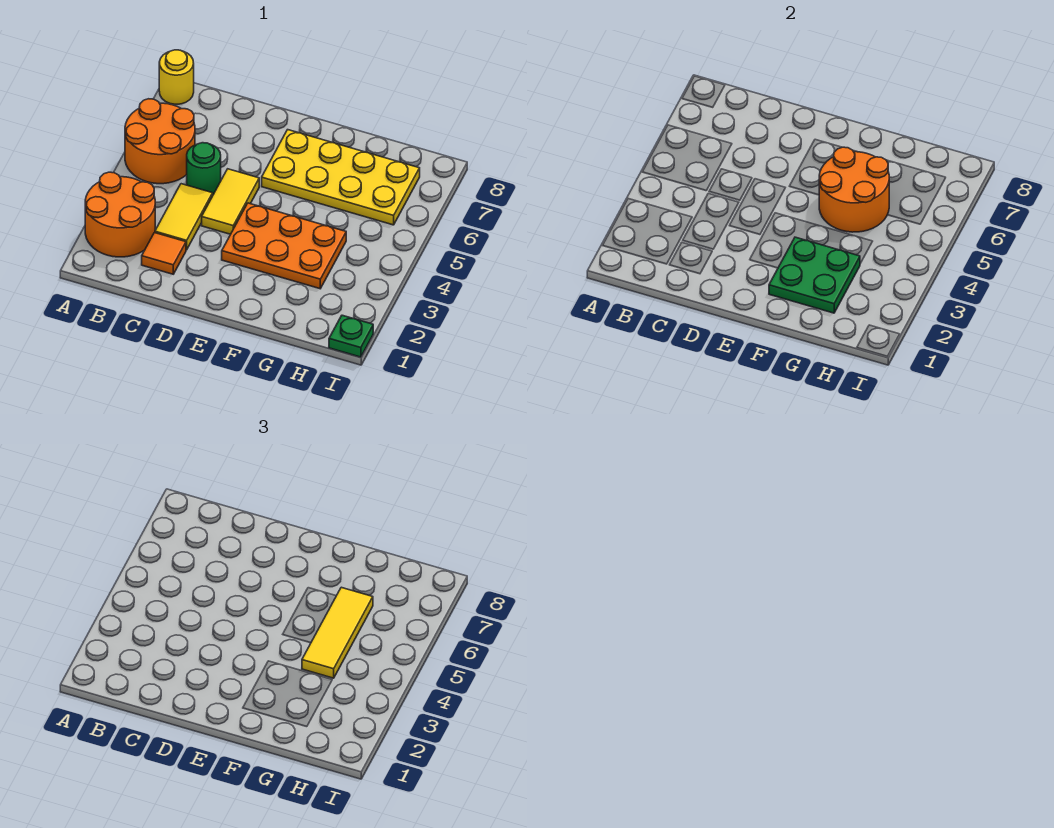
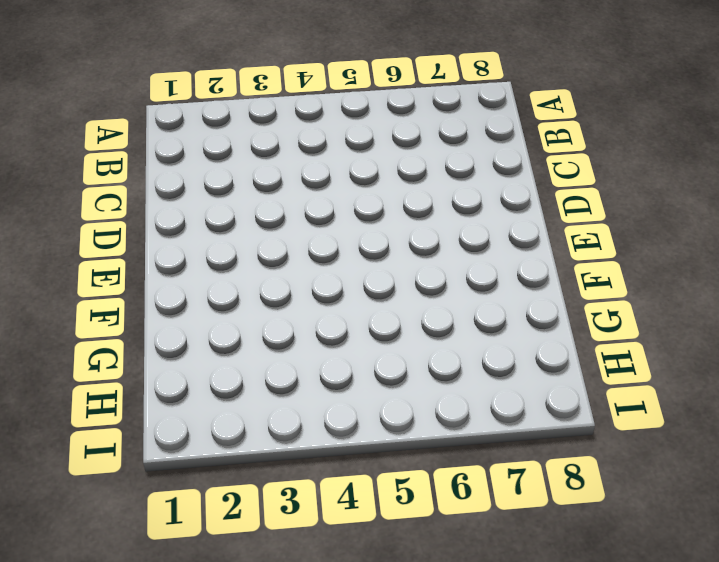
none -> orange round brick A2:B3 level 1
none -> orange round brick A5:B6 level 1
none -> yellow round brick A8 level 1

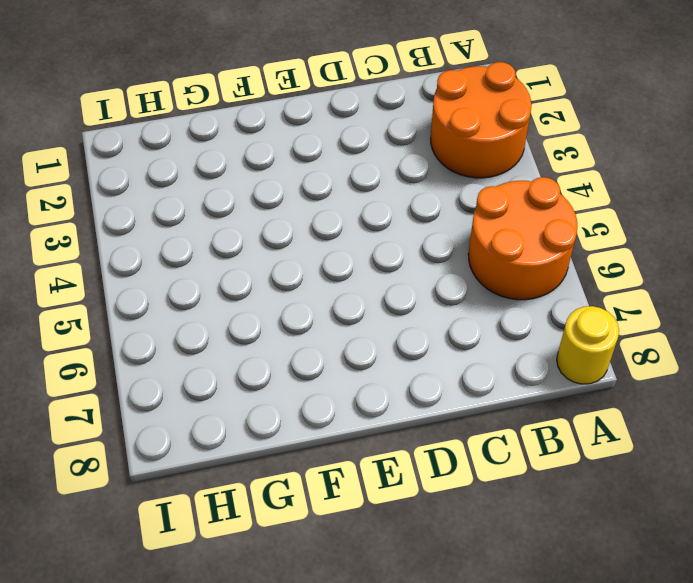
none -> orange tile C2 level 1
none -> yellow tile C3:C4 level 1
none -> green round brick C5 level 1

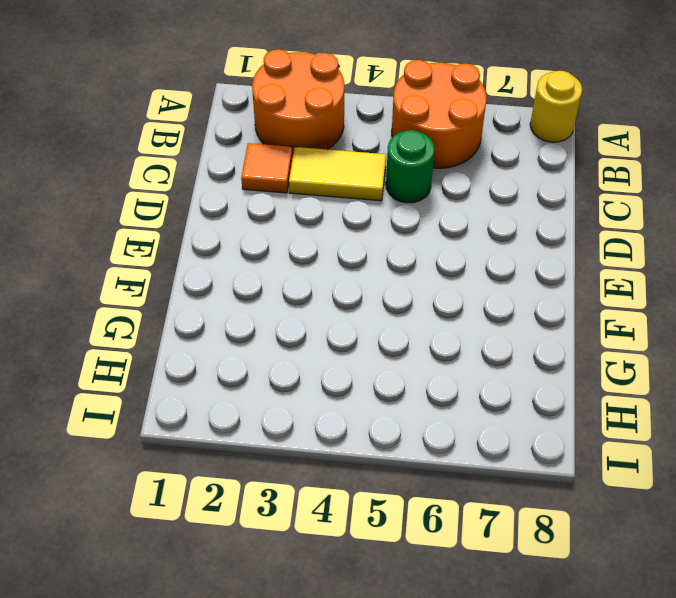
none -> yellow tile D4:D5 level 1
none -> orange plate E3:G4 level 1
none -> yellow plate E6:H7 level 1

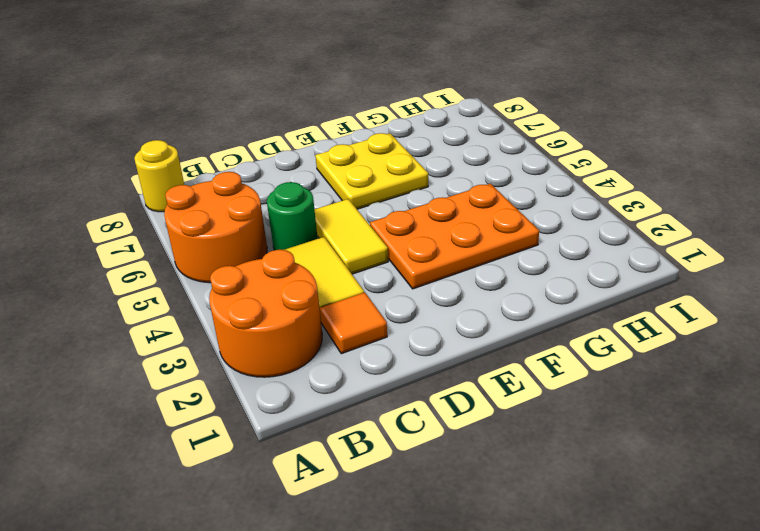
yellow plate E6:F7 level 1 -> yellow plate E6:H7 level 1
none -> green plate I1 level 1
none -> green plate F2:G3 level 2
none -> orange round brick F5:G6 level 2

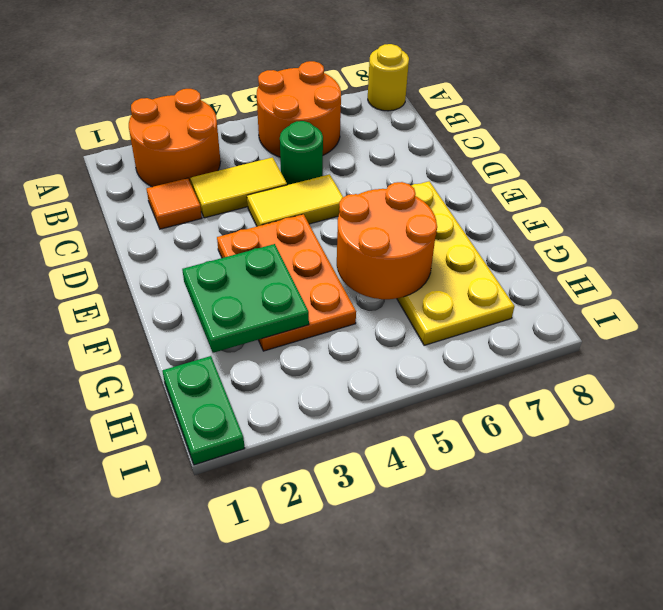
green plate H1:I1 level 1 -> green plate I1 level 1
none -> yellow tile G4:G6 level 3

